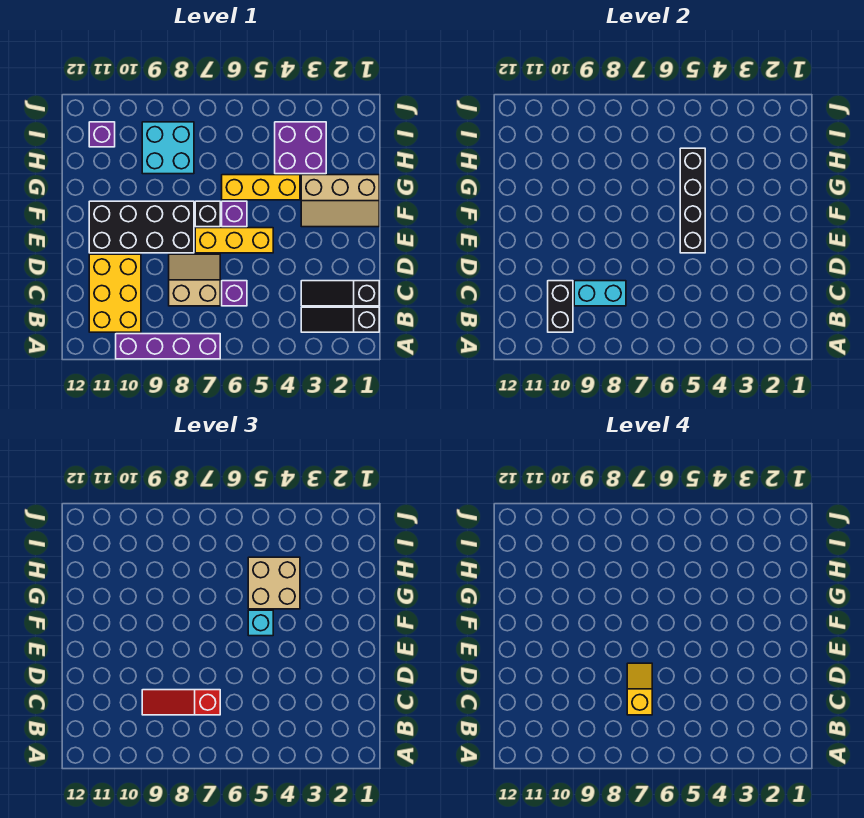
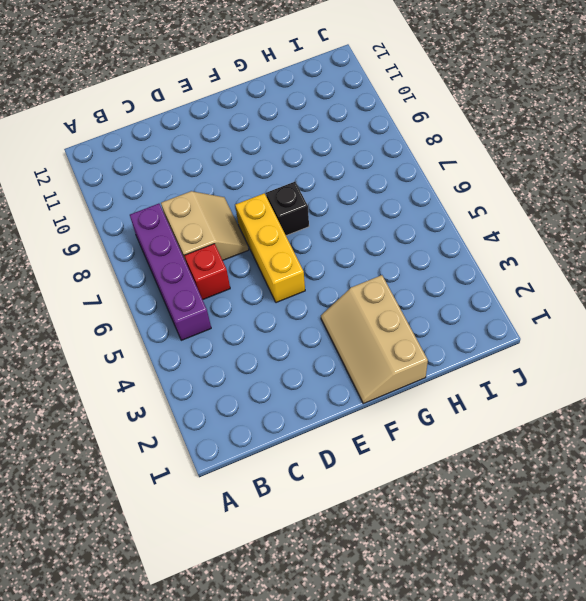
purple brick B5:B8 level 1 -> purple brick A7:A10 level 1
red brick C6 level 1 -> purple brick C6 level 1
none -> black slope B1:B3 level 1 top 1
none -> yellow brick B10:D11 level 1
none -> black slope C1:C3 level 1 top 1

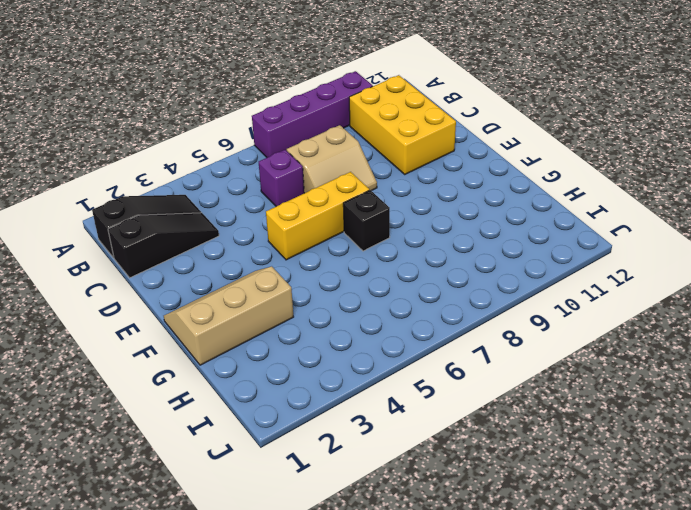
none -> black brick E8:F11 level 1
none -> purple brick F6 level 1
none -> yellow brick G4:G6 level 1

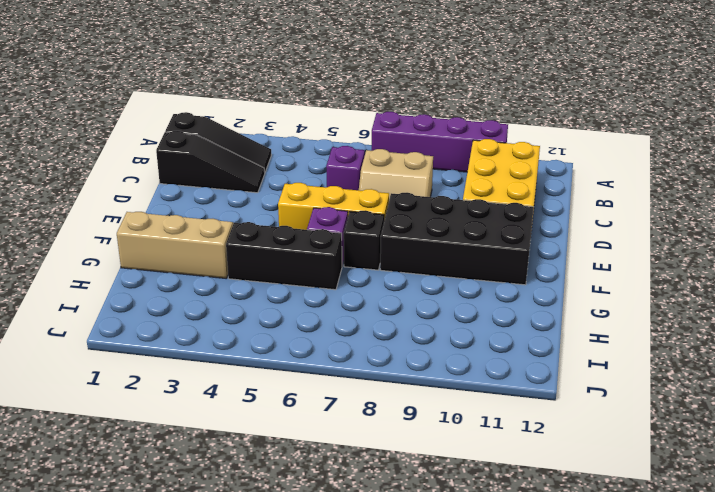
black brick G4:G6 level 1 -> yellow brick G4:G6 level 1
none -> purple brick H3:I4 level 1
none -> cyan brick H8:I9 level 1
none -> purple brick I11 level 1

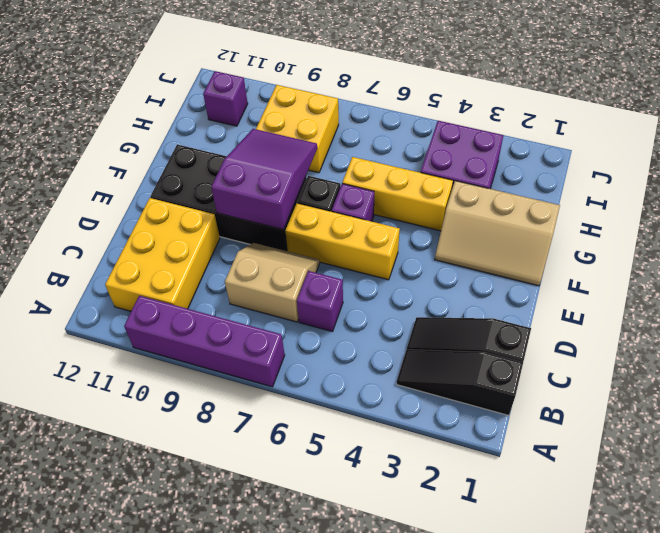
purple slope E8:G9 level 2 top E -> none
yellow brick H8:I9 level 1 -> cyan brick H8:I9 level 1
none -> black brick B10:C10 level 2
none -> cyan brick C8:C9 level 2
none -> black brick E5:H5 level 2

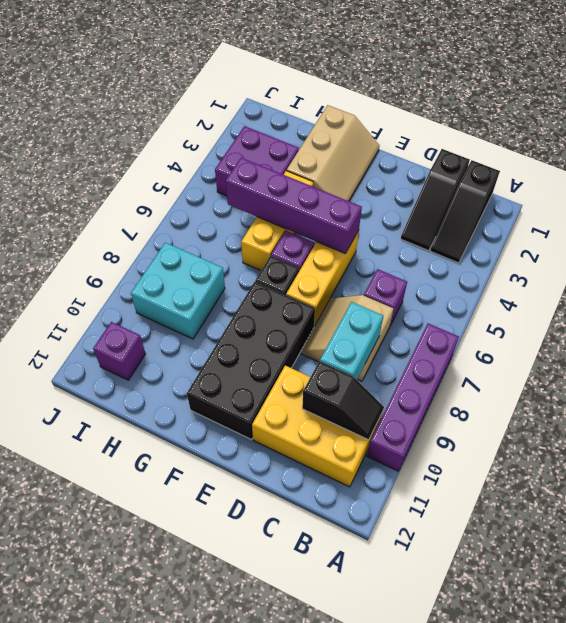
black slope B10:C10 level 2 top C -> black brick B10:C10 level 2
purple brick E5:H5 level 2 -> black brick E5:H5 level 2
none -> red slope C7:C9 level 3 top 7
none -> cyan brick F5 level 3
none -> tan brick G4:H5 level 3

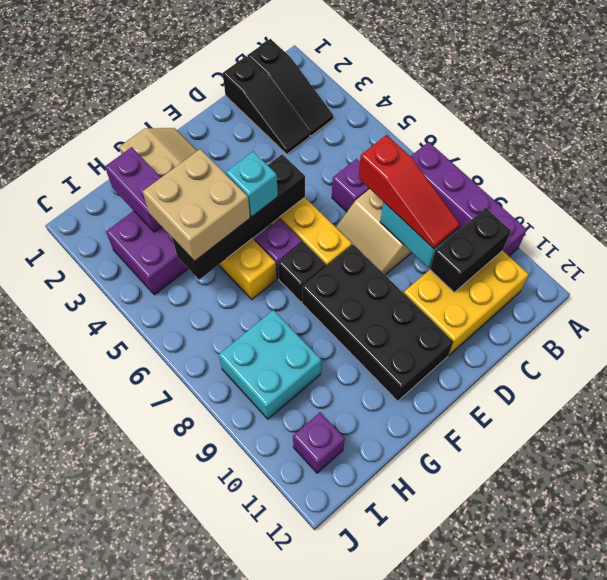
purple brick H2:H3 level 2 -> none
none -> yellow slope C7:D7 level 4 top C

